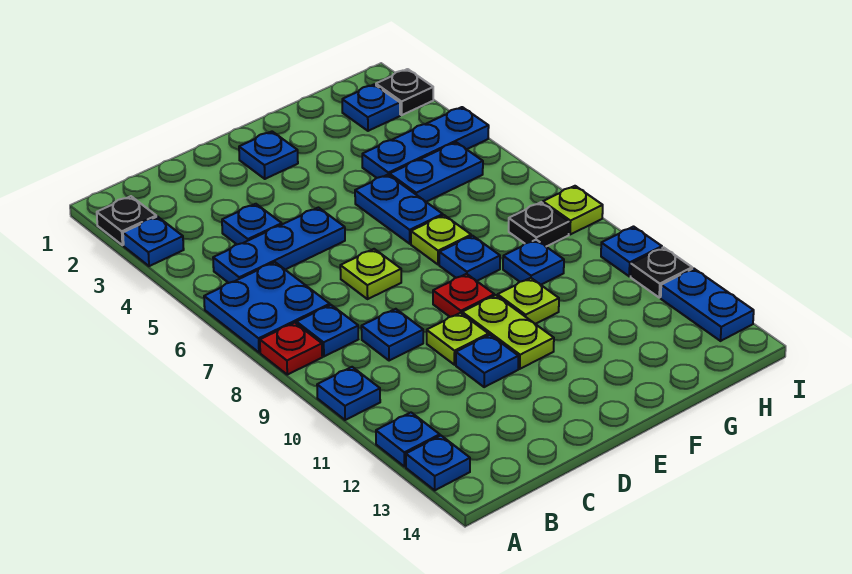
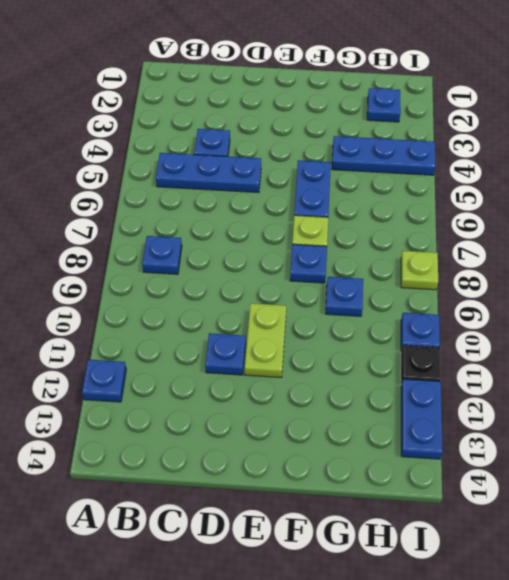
none -> black plate A2 level 1
none -> blue plate A3 level 1
none -> blue plate A6:B7 level 1
none -> red plate A8 level 1

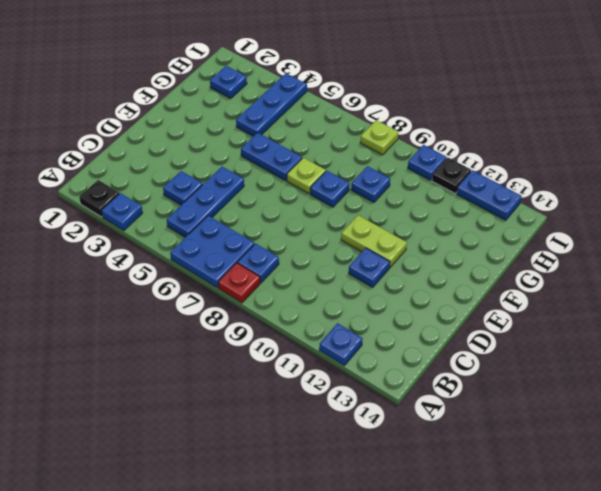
none -> blue plate A10 level 1
none -> blue plate A13 level 1
none -> blue plate C9 level 1
none -> lime plate D7 level 1

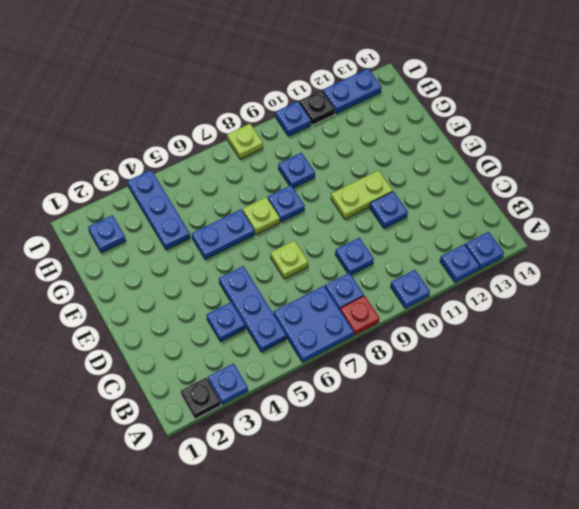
none -> lime plate D10 level 1
none -> blue plate E2 level 1
none -> red plate E9 level 1
none -> lime plate F10 level 1

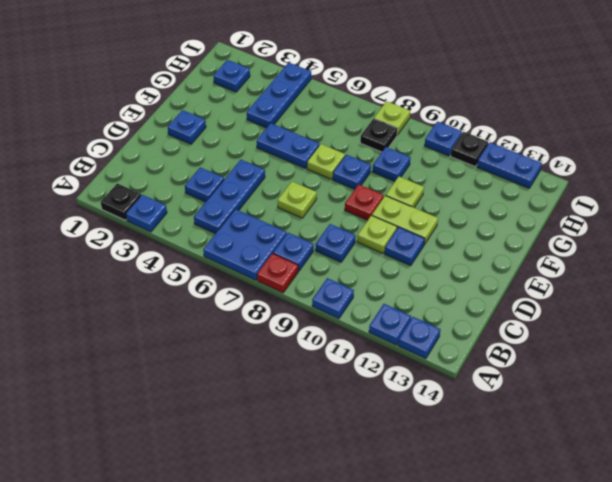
none -> blue plate G5:H5 level 1
none -> black plate I2 level 1

